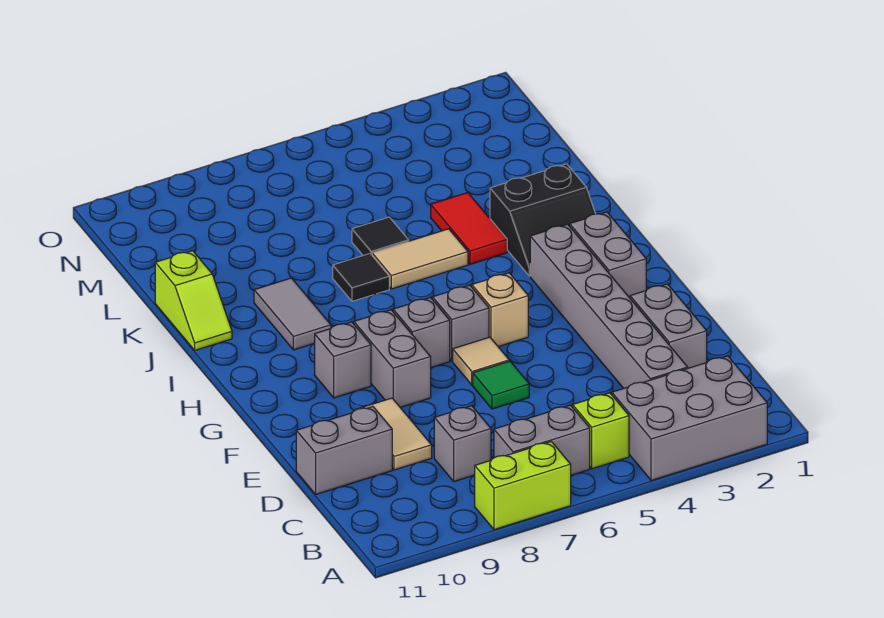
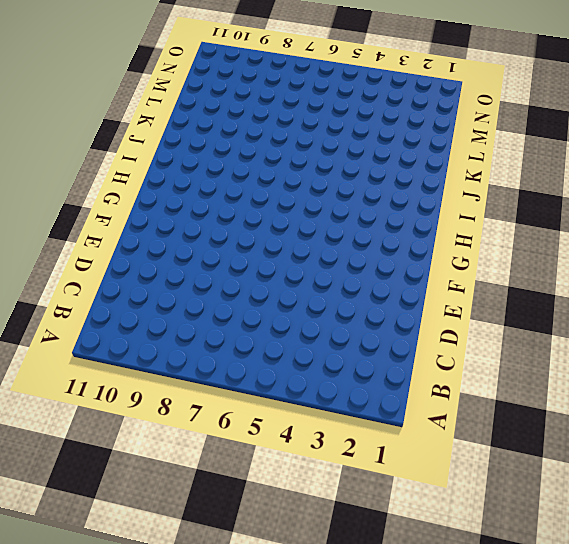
none -> grey brick A2:B4 level 1
none -> lime brick A7:A8 level 1
none -> lime brick B5 level 1

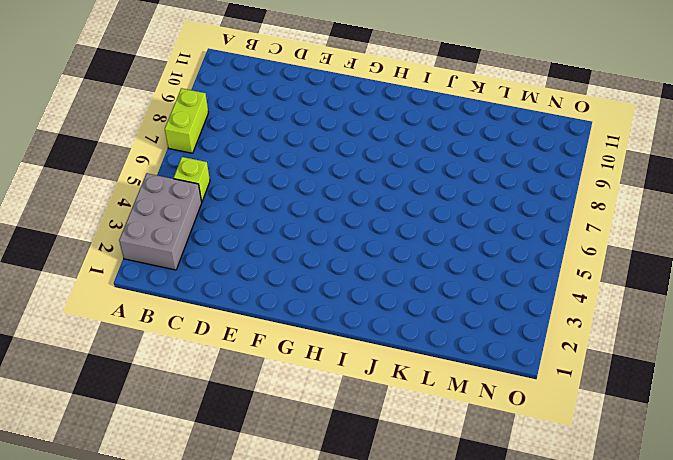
none -> grey brick B6:B7 level 1
none -> grey brick C3:H3 level 1
none -> grey brick C8 level 1

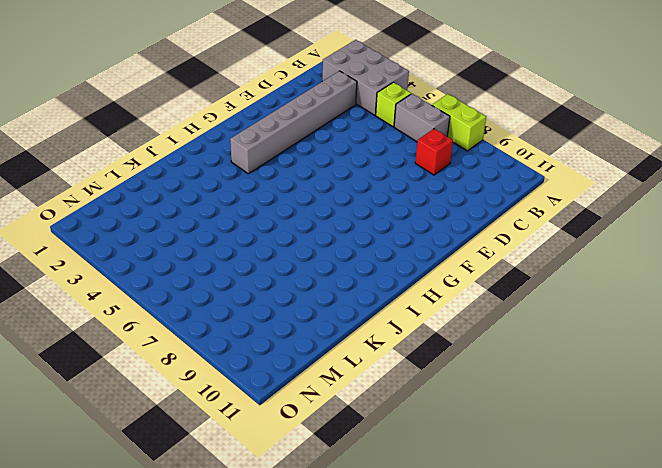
red brick C8 level 1 -> grey brick C8 level 1
none -> grey brick D2:E2 level 1
none -> tan tile D9:E9 level 1
none -> grey brick D10:D11 level 1

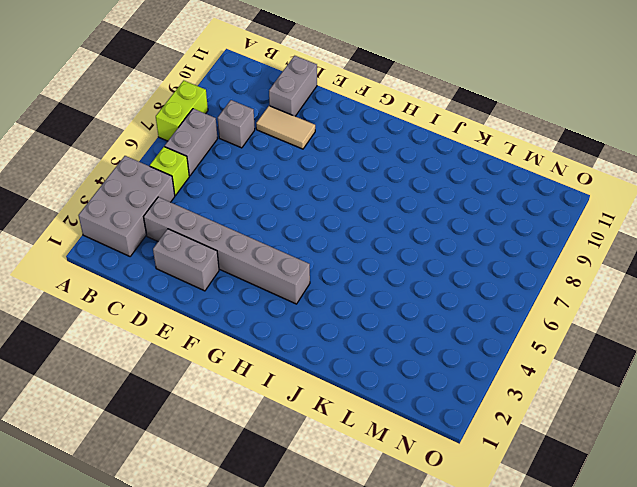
none -> green tile E6 level 1
none -> tan tile F6 level 1
none -> grey brick F8:G8 level 1

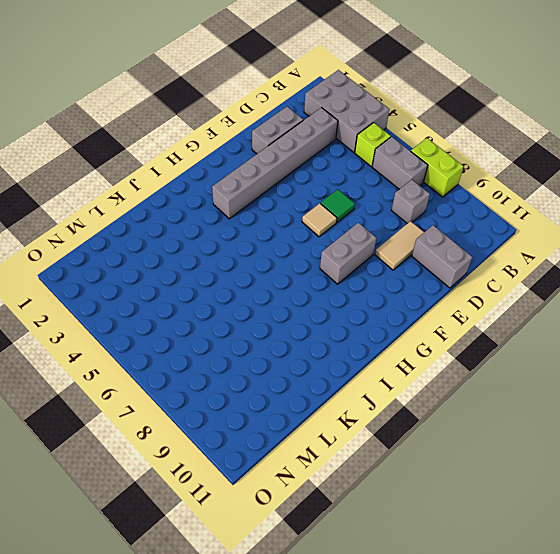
none -> grey brick G2:H2 level 1
none -> tan brick G5 level 1
none -> grey brick G6 level 1

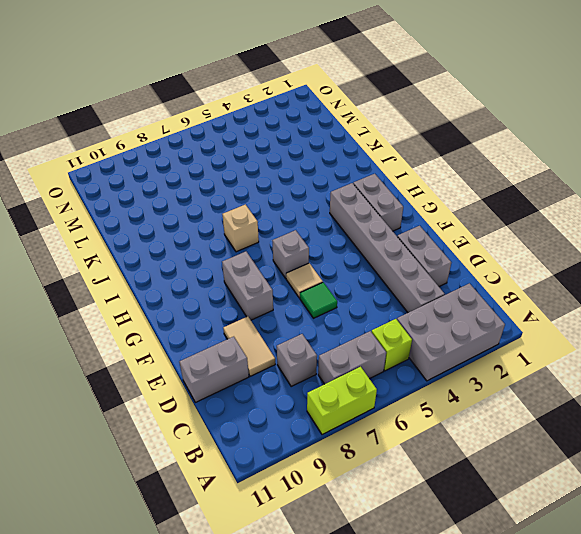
tan brick I7 level 1 -> tan brick G5 level 1
none -> grey brick G7 level 1
none -> grey brick G9 level 1
none -> black slope I2:J3 level 1 top J

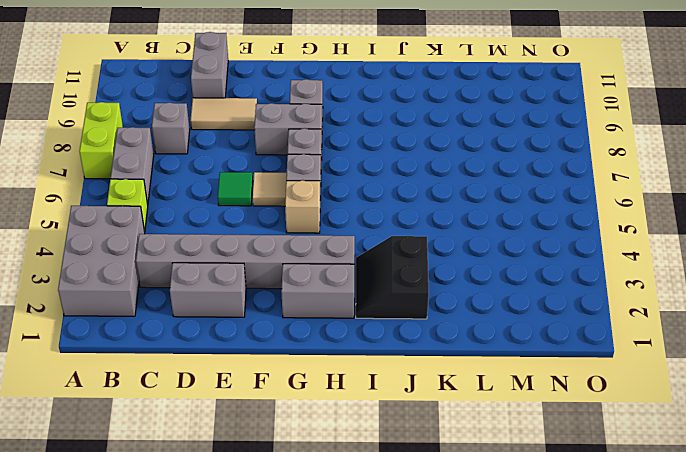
none -> grey tile I9:J9 level 1
none -> red tile J4:K4 level 1
none -> tan tile J5:J6 level 1

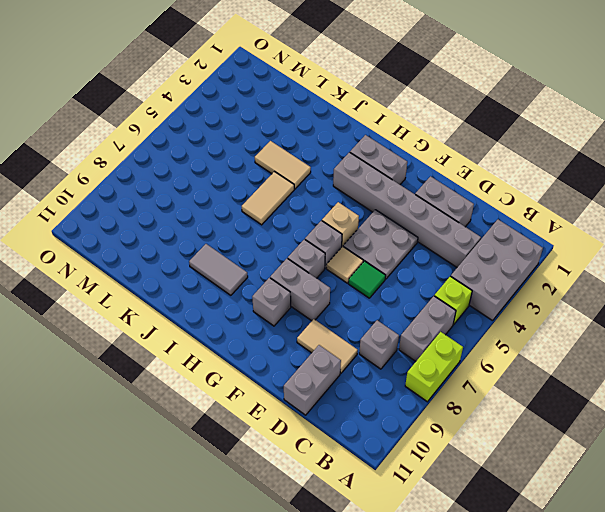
grey plate E4:F5 level 1 -> none
tan tile J4:K4 level 1 -> red tile J4:K4 level 1
none -> black slope I2:J3 level 1 top J
none -> black tile J7 level 1
none -> lime slope J11:K11 level 1 top K

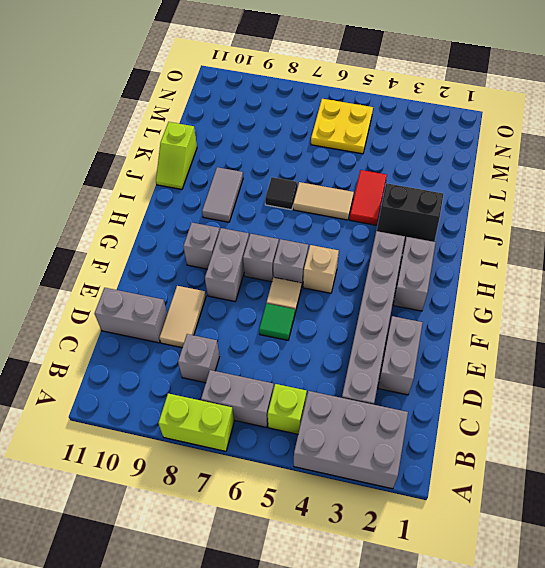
yellow plate M5:N6 level 1 -> none
none -> black tile K6 level 1

